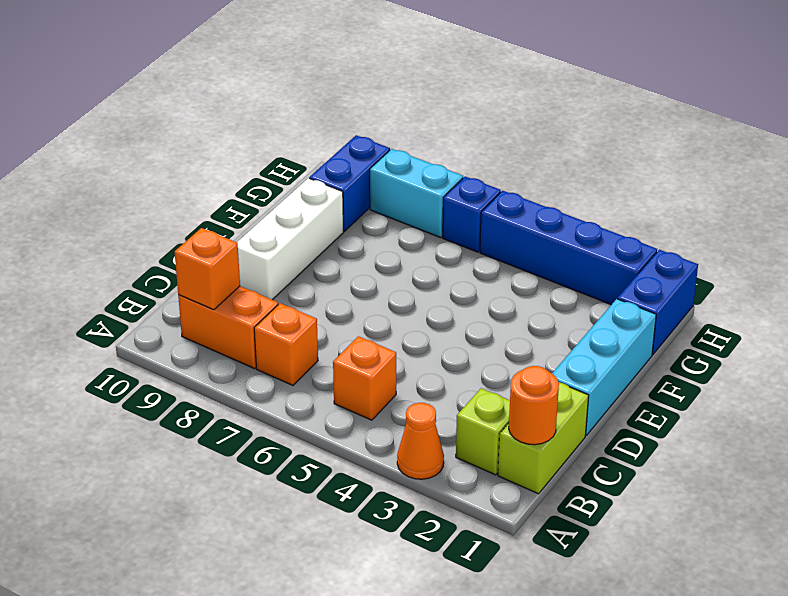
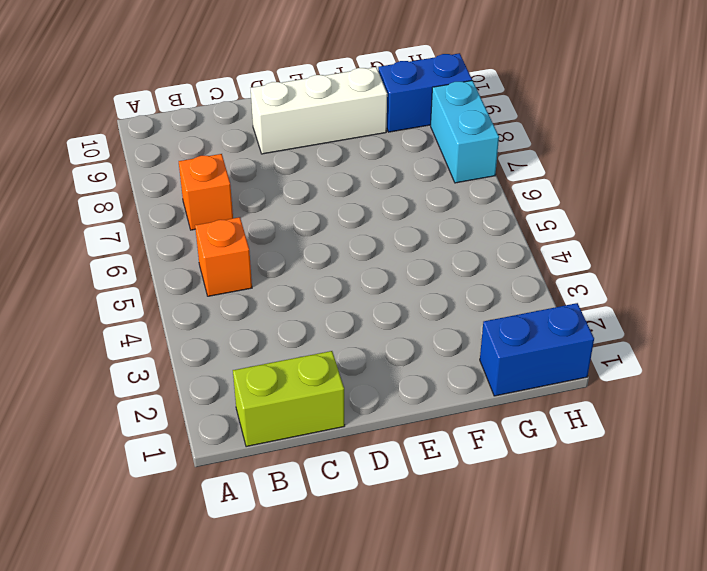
none -> orange cone A3 level 1
none -> lime brick B2 level 1
none -> orange brick B8:B9 level 1

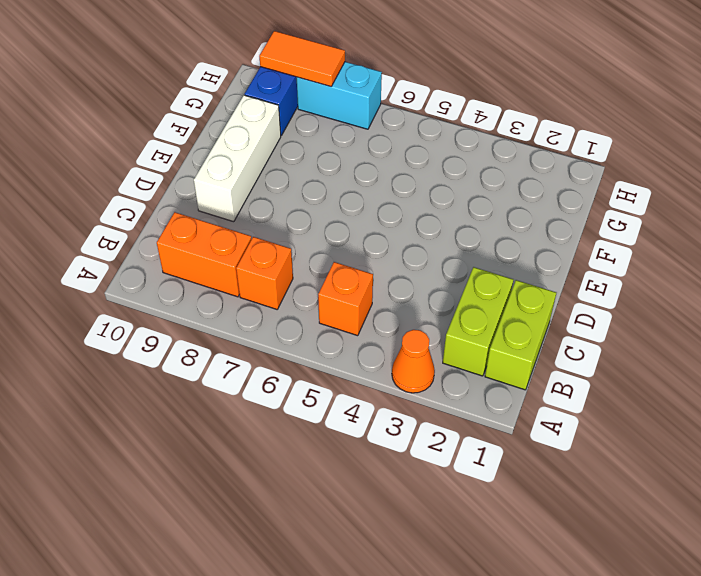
lime brick B2:C2 level 1 -> lime brick B2 level 1
orange tile H8:H9 level 2 -> none
none -> cyan brick D1:F1 level 1
none -> blue brick G1:H1 level 1
none -> blue brick H2:H5 level 1

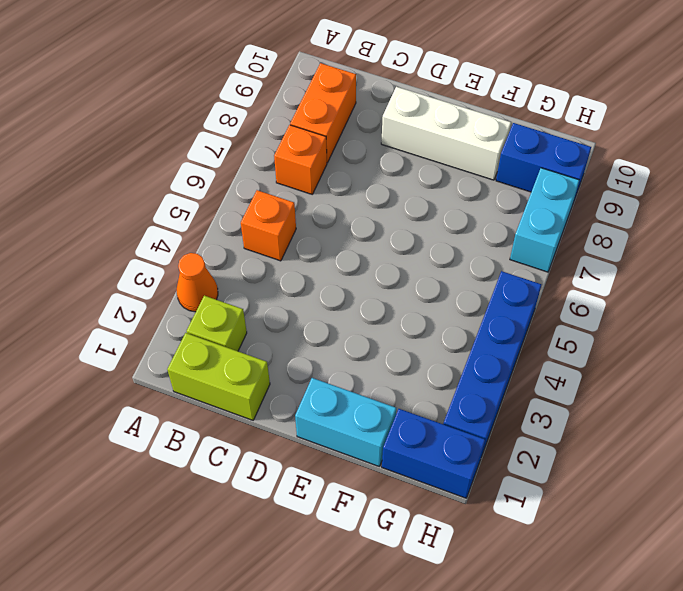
cyan brick E1:F1 level 1 -> cyan brick D1:F1 level 1
none -> blue brick H6 level 1
none -> orange round brick B1 level 2
none -> orange brick B9 level 2

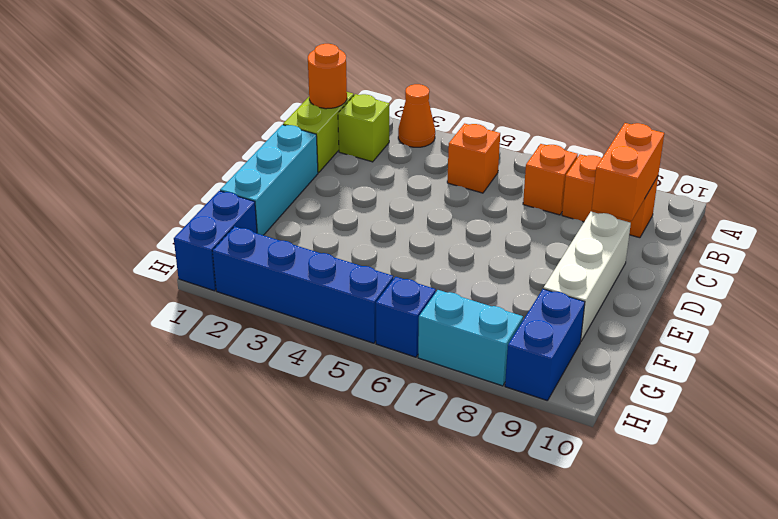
orange brick B9:C9 level 2 -> orange brick B9 level 2

